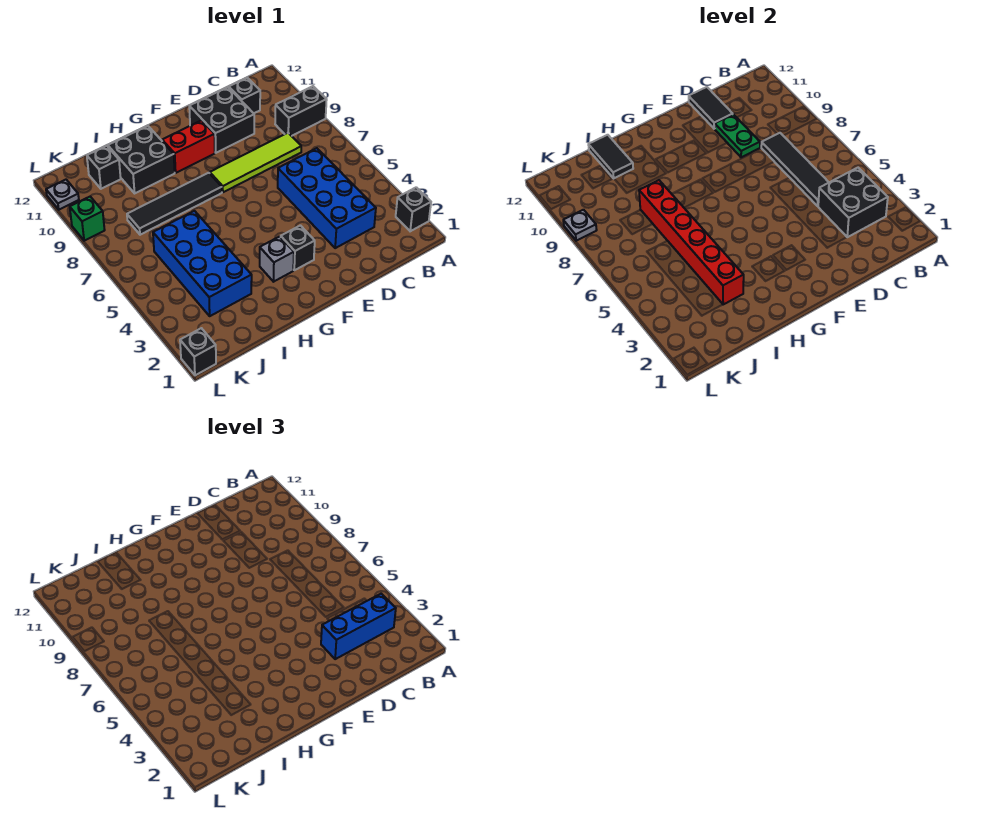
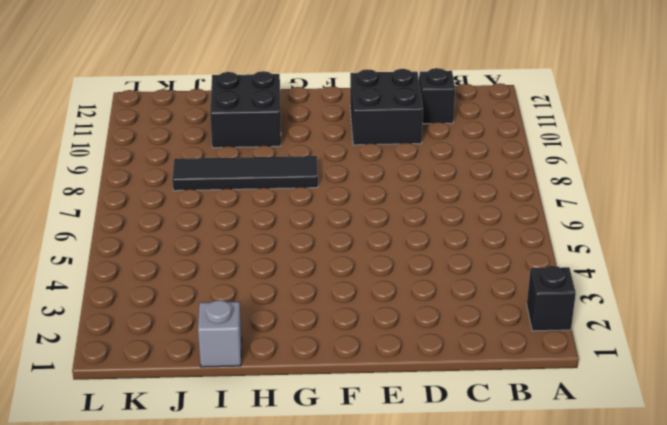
grey brick I1 level 1 -> grey brick G3 level 1
none -> black brick A9:B9 level 1
none -> blue brick C3:D6 level 1
none -> lime tile C8:F8 level 1

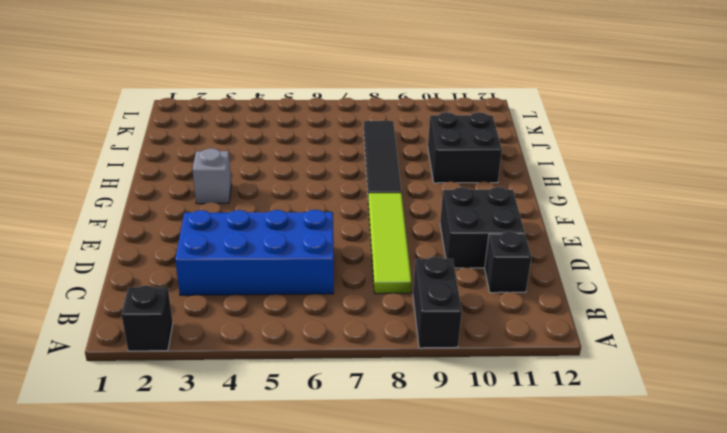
none -> black brick F3 level 1
none -> red brick F10:G10 level 1
none -> blue brick I3:J6 level 1

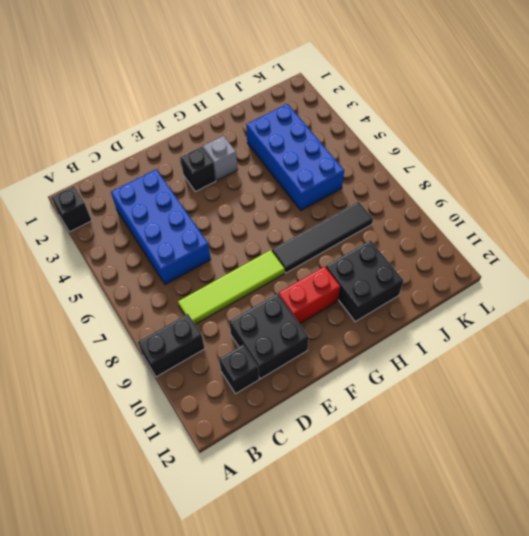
none -> black brick J11 level 1
none -> black brick L1 level 1
none -> green brick L9 level 1

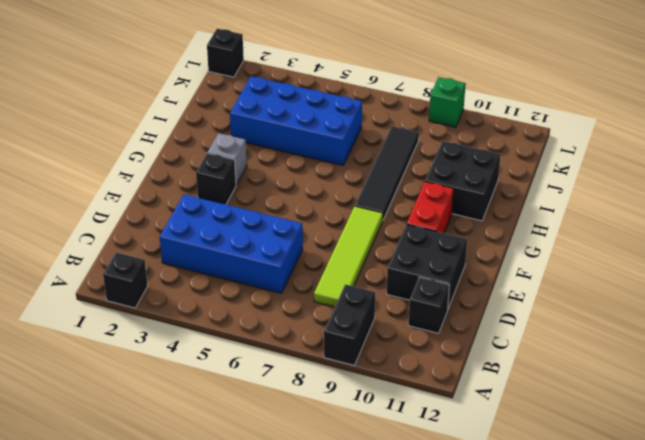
none -> black brick J11 level 1
none -> grey plate L11 level 1
none -> black brick B3:C4 level 2

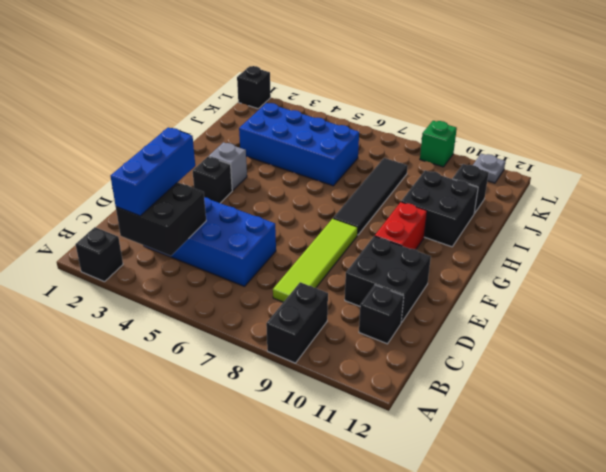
none -> black tile C5:C8 level 2
none -> green plate D9:D10 level 2
none -> black tile D11:D12 level 2

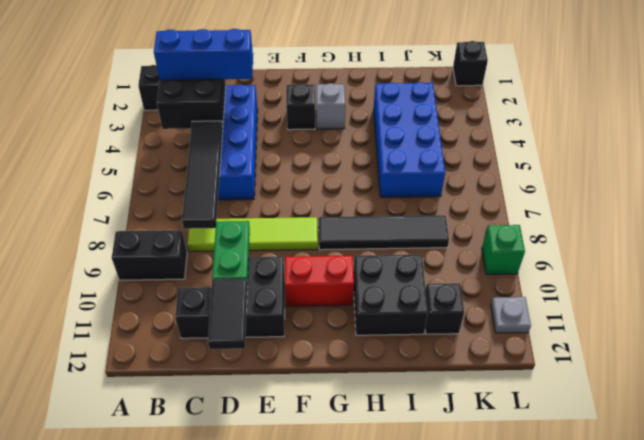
none -> red brick I3:I8 level 2
none -> black tile I11:I12 level 2
none -> grey plate L9 level 2

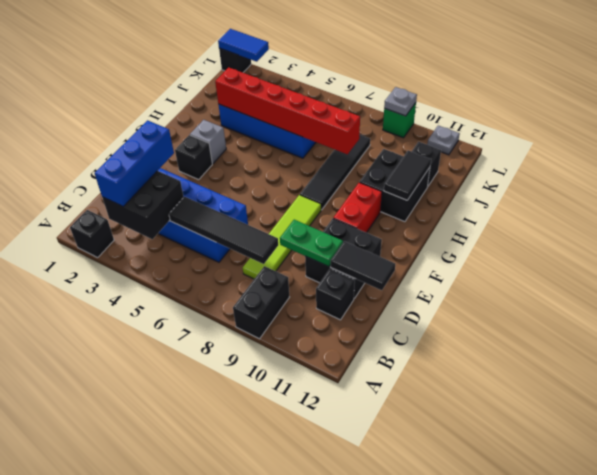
black tile H11:I11 level 2 -> black tile I11:I12 level 2
blue tile L1:L2 level 2 -> none

